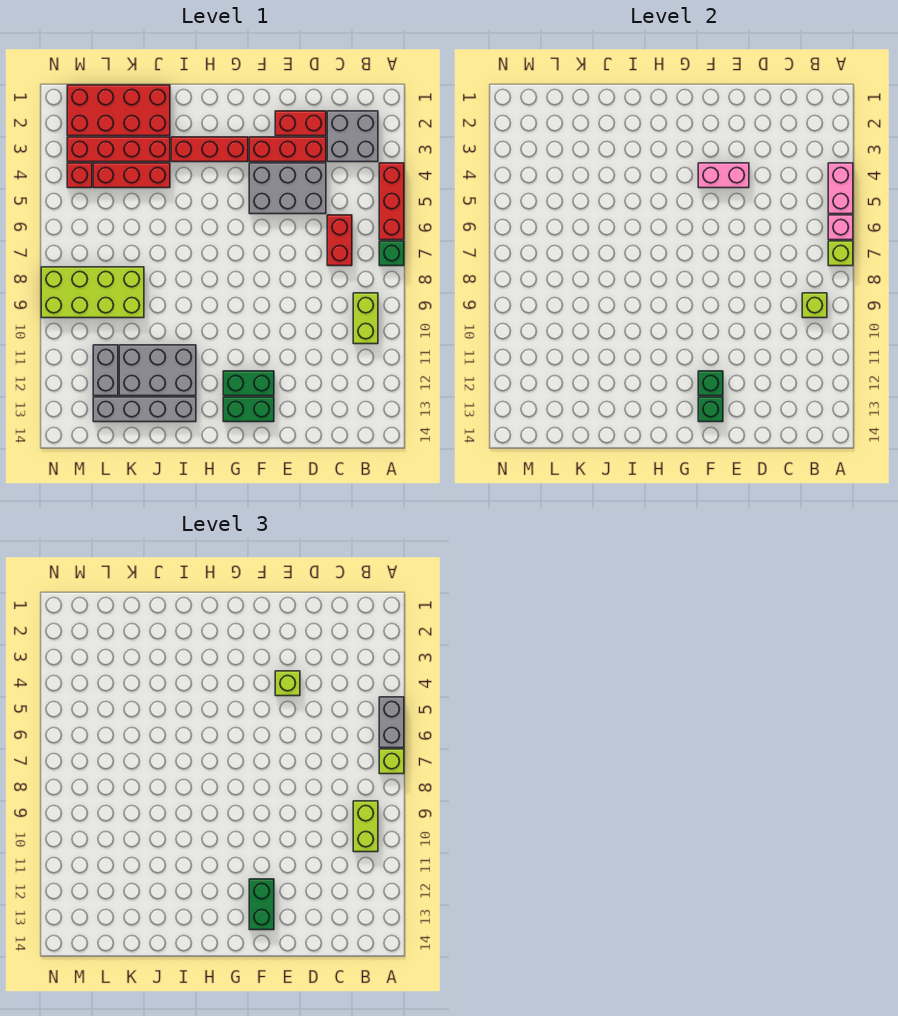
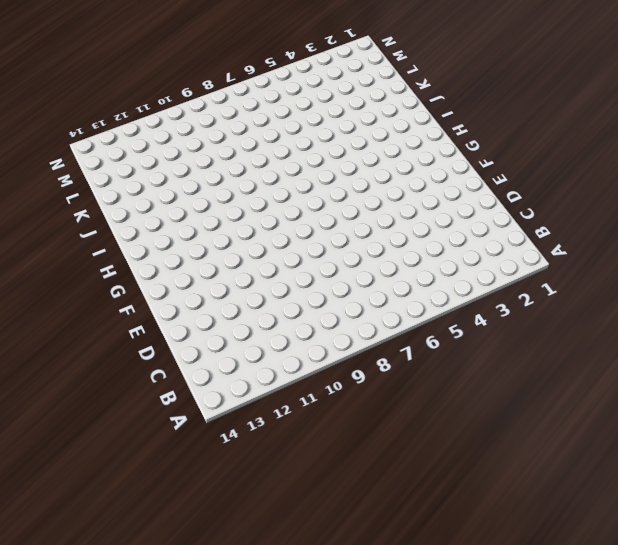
none -> red brick A4:A6 level 1
none -> green brick A7 level 1
none -> grey brick B2:C3 level 1
none -> lime brick B9:B10 level 1

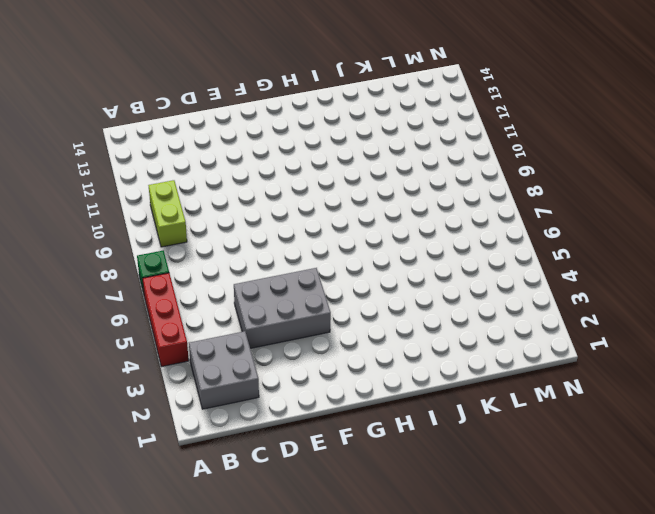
none -> red brick C6:C7 level 1
none -> red brick D2:E2 level 1
none -> red brick D3:F3 level 1
none -> green brick F12:G12 level 1

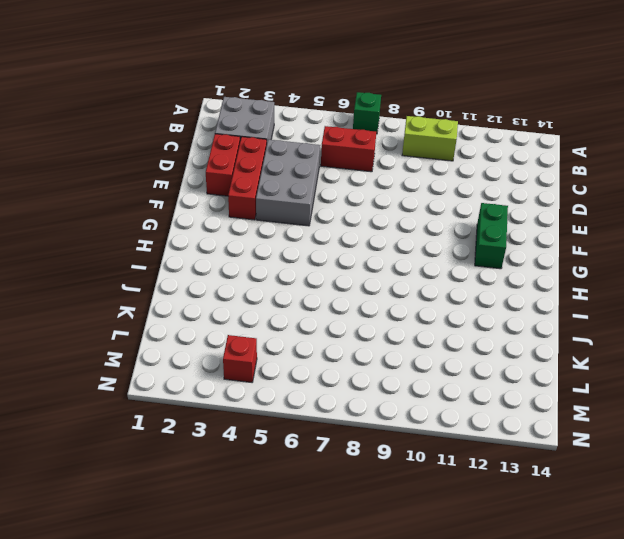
none -> red brick A4:A6 level 1
none -> green brick F13:G13 level 1
none -> red brick G3:I3 level 1
none -> grey brick I11:K12 level 1

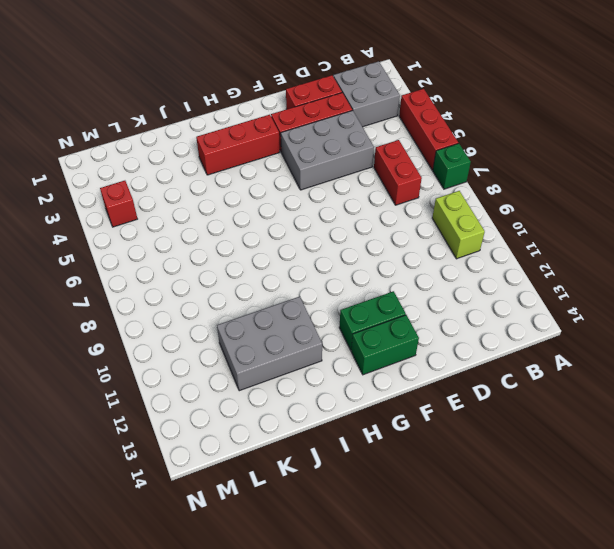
none -> grey brick I13:L13 level 1
none -> red brick J1:M2 level 1
none -> red brick J3:M3 level 1
none -> red brick J4:L4 level 1

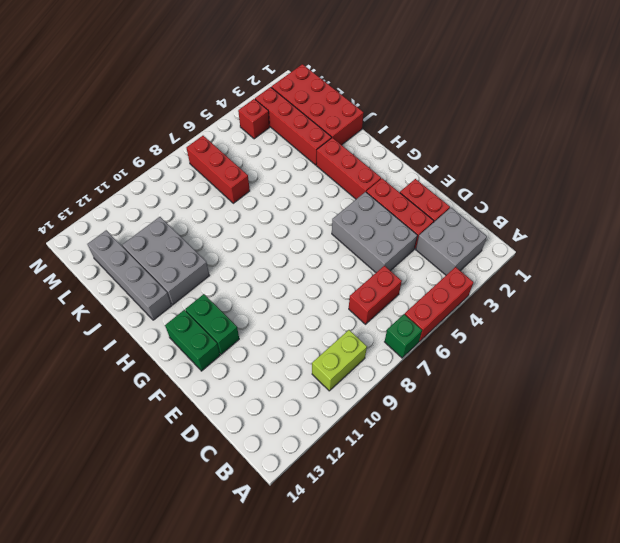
red brick K7:M7 level 1 -> red brick J4:L4 level 1
none -> lime brick K8:N9 level 1
none -> grey brick L11:L12 level 1
none -> pink brick A4:A5 level 2
none -> pink brick A6 level 2

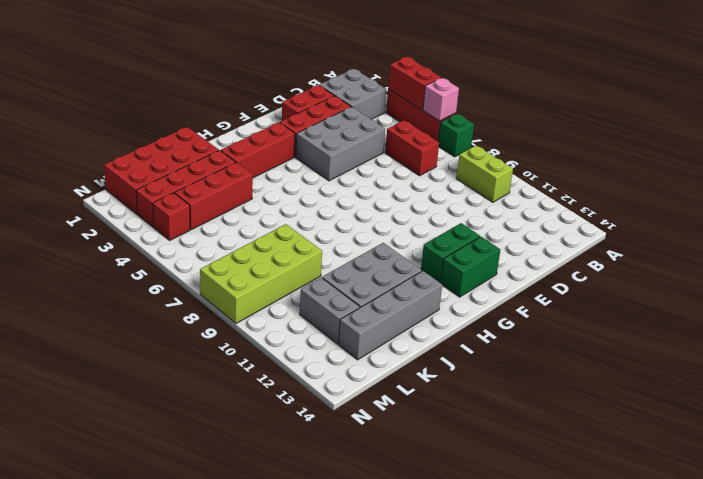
red brick A4:A5 level 2 -> pink brick A4:A5 level 2
none -> lime brick A7 level 2
none -> lime brick B9 level 2
none -> pink brick E4:F4 level 2
none -> green brick F12 level 2

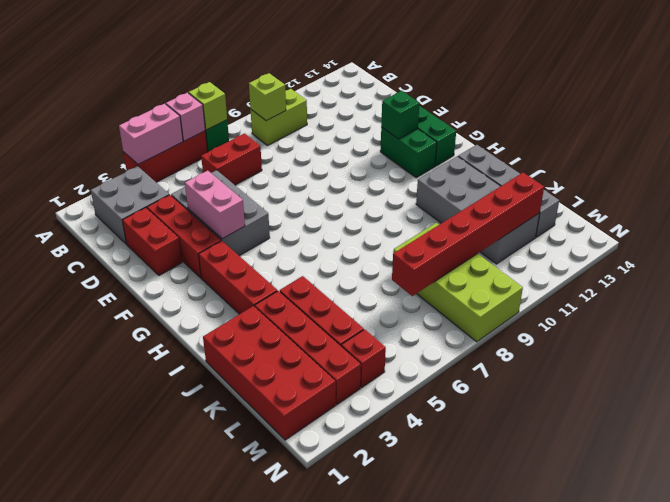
red brick L7:L12 level 2 -> none
none -> green brick F13 level 2
none -> grey brick A5:A6 level 3
none -> lime brick A7 level 3
none -> lime brick B9:B10 level 3

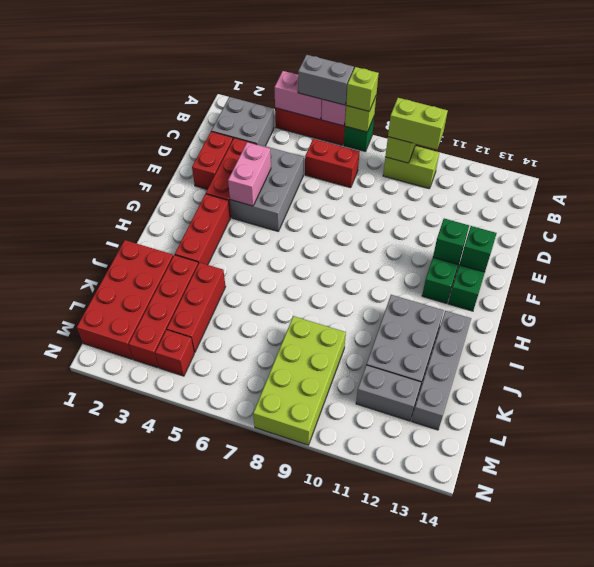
none -> lime brick E4 level 3
none -> green brick F12:F13 level 3

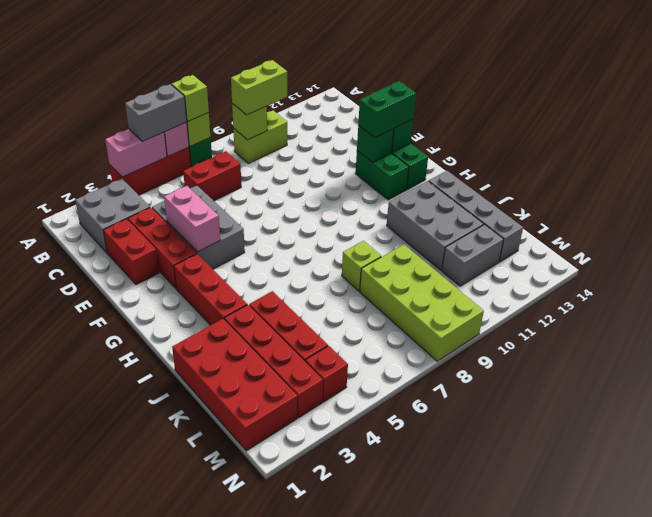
lime brick J8 level 1 -> lime brick E4 level 3

